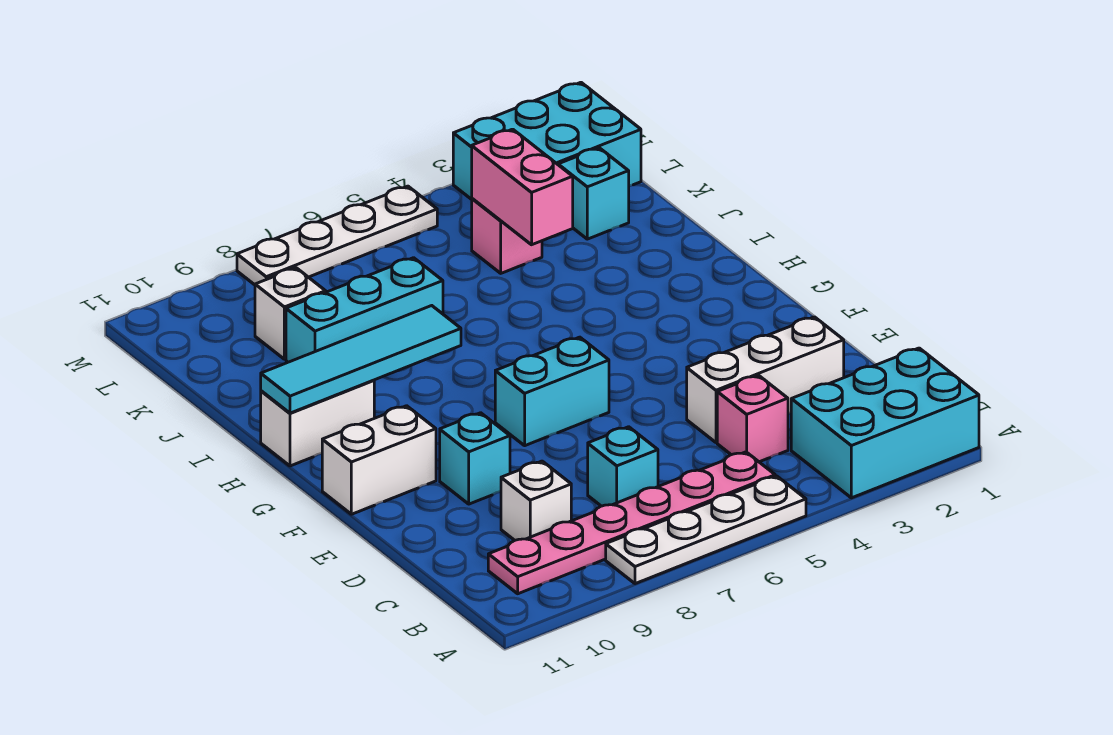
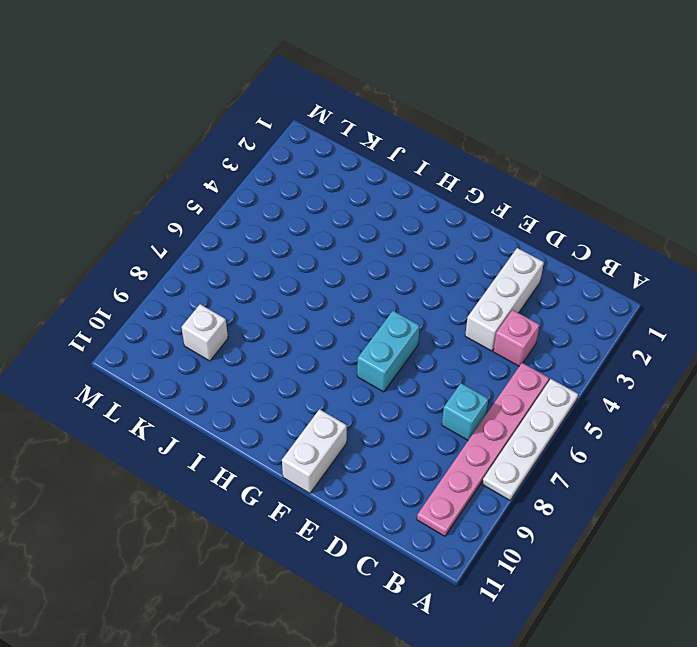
none -> cyan brick A1:B3 level 1
none -> white brick C9 level 1
none -> cyan brick E9 level 1

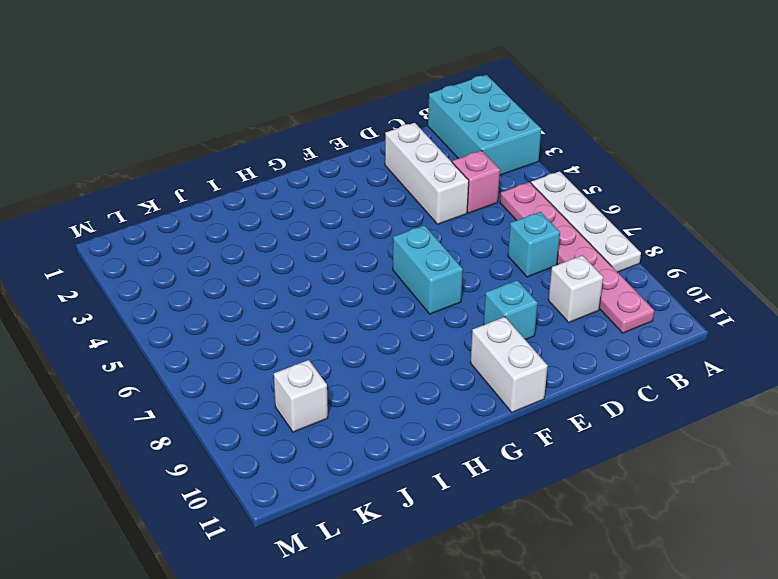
none -> white brick H10:H11 level 1
none -> cyan brick J7:J9 level 1
none -> cyan brick K2 level 1

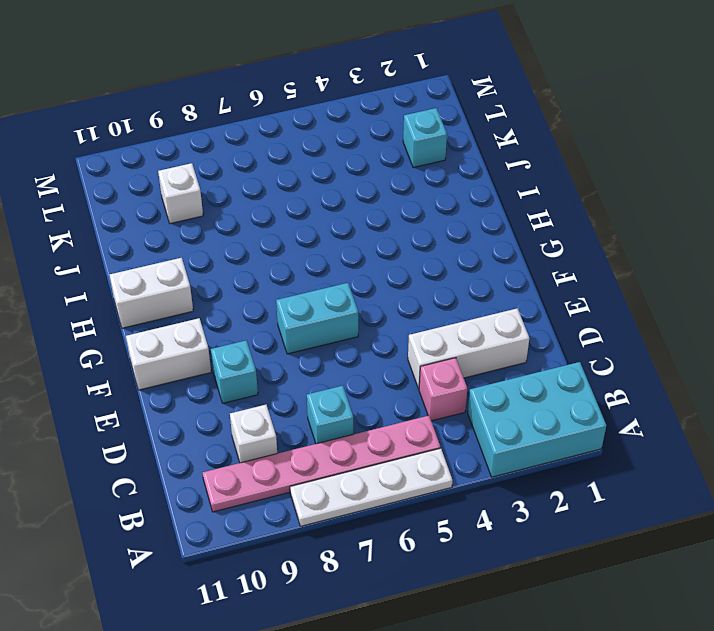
none -> cyan brick J7:J9 level 1
none -> pink brick K4 level 1
none -> cyan brick L1:M3 level 1

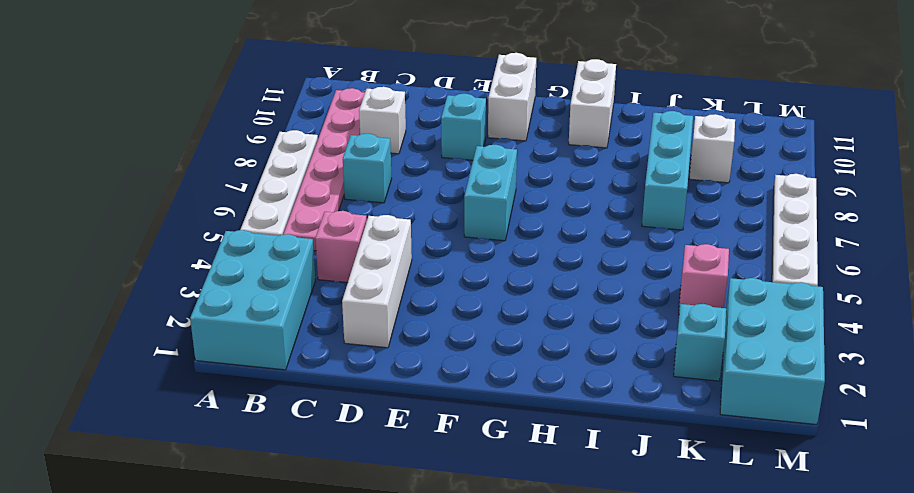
none -> cyan tile H8:H11 level 2
none -> pink brick J4:K4 level 2

